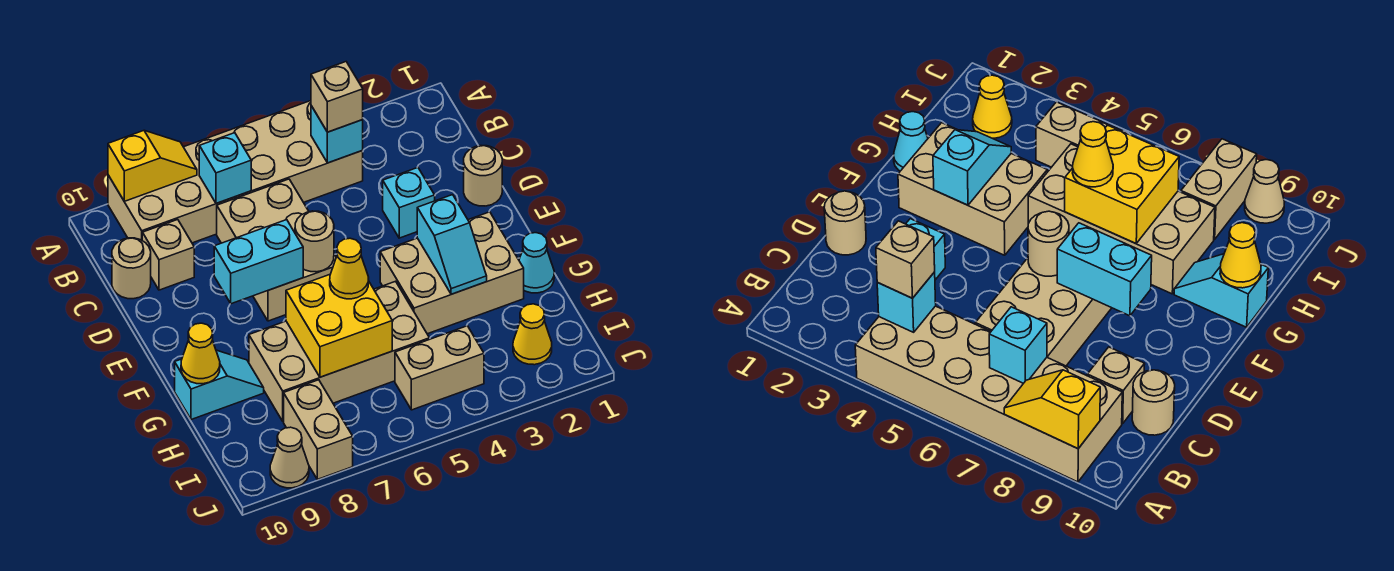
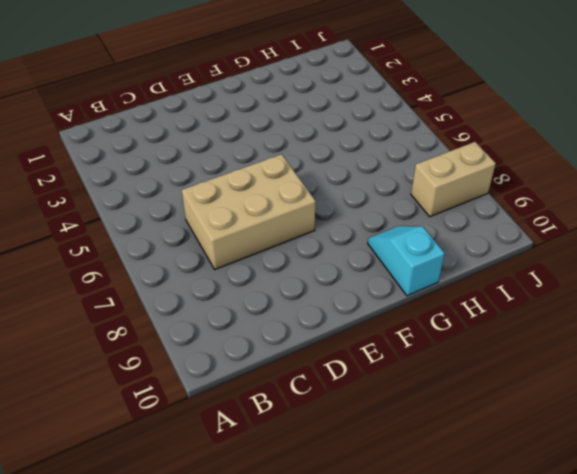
none -> tan brick A4:B9 level 1
none -> tan brick C9 level 1
none -> tan round brick C10 level 1

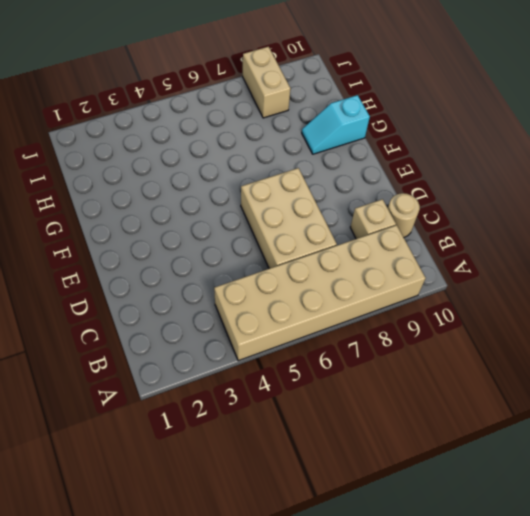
none -> tan round brick D1 level 1
none -> cyan brick D3 level 1
none -> tan brick F2:G4 level 1

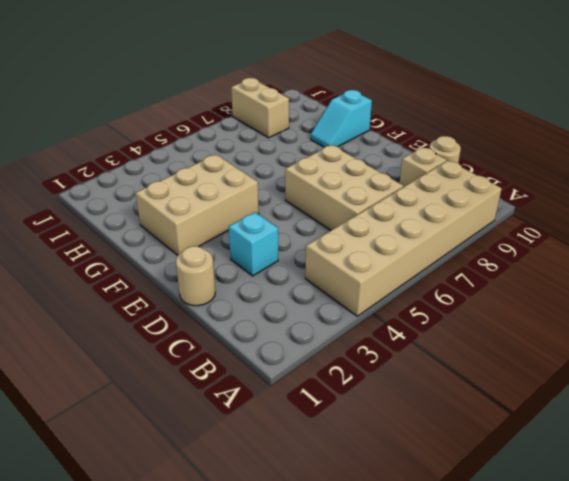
none -> cyan cone G1 level 1
none -> tan brick G5:H8 level 1
none -> yellow cone I2 level 1

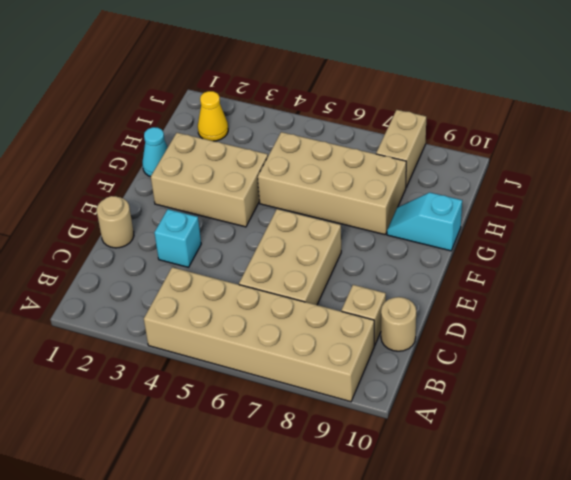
none -> tan brick I4:I5 level 1
none -> tan cone J9 level 1
none -> yellow slope A8:A9 level 2 top 9

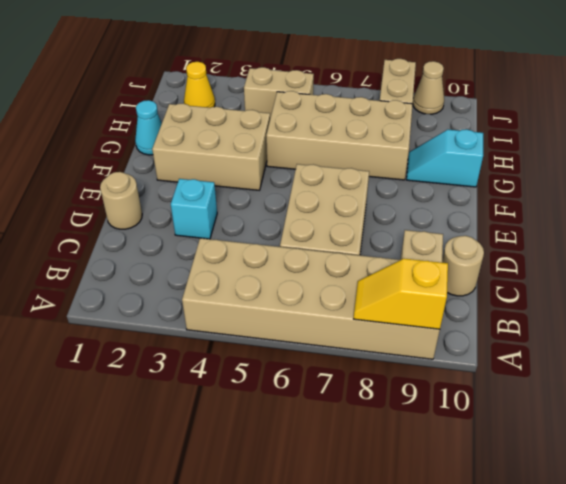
none -> cyan brick B4 level 2
none -> cyan brick B7 level 2
none -> tan round brick E6 level 2

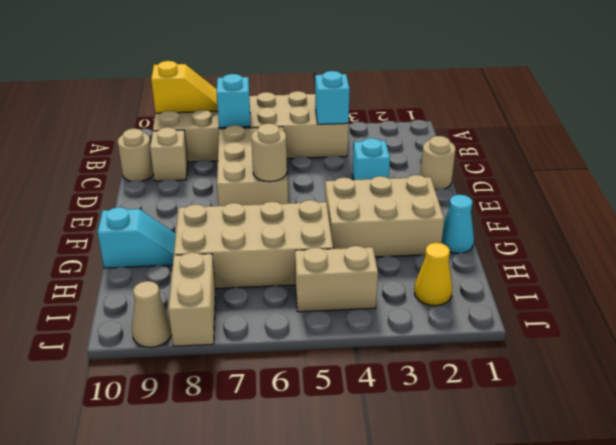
none -> cyan brick E7:E8 level 2
none -> cyan slope F3:G3 level 2 top F
none -> yellow brick G6:H7 level 2

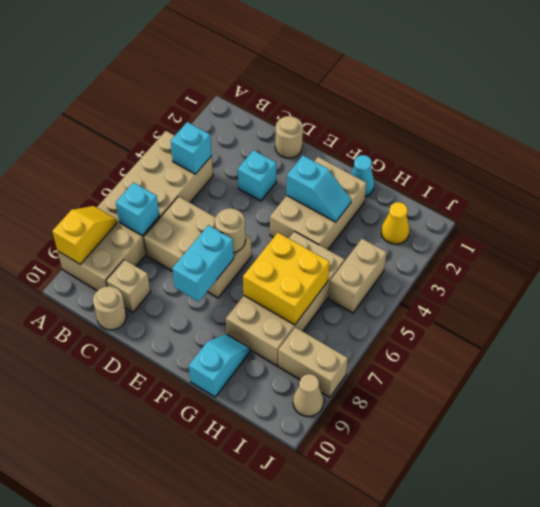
none -> yellow cone G10 level 2
none -> tan brick B4 level 3
none -> yellow cone G6 level 3

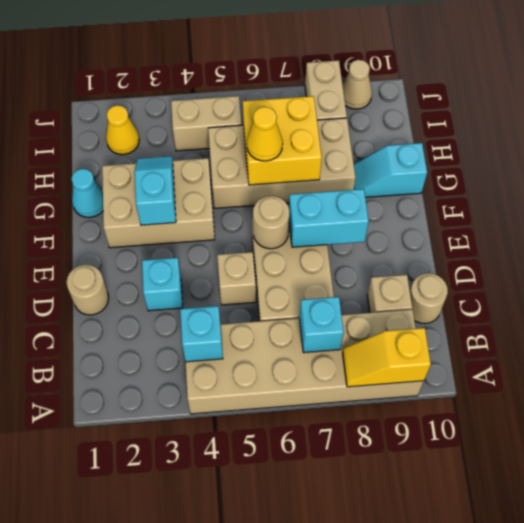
tan brick D5 level 1 -> tan brick B4 level 3
none -> yellow cone G10 level 2

